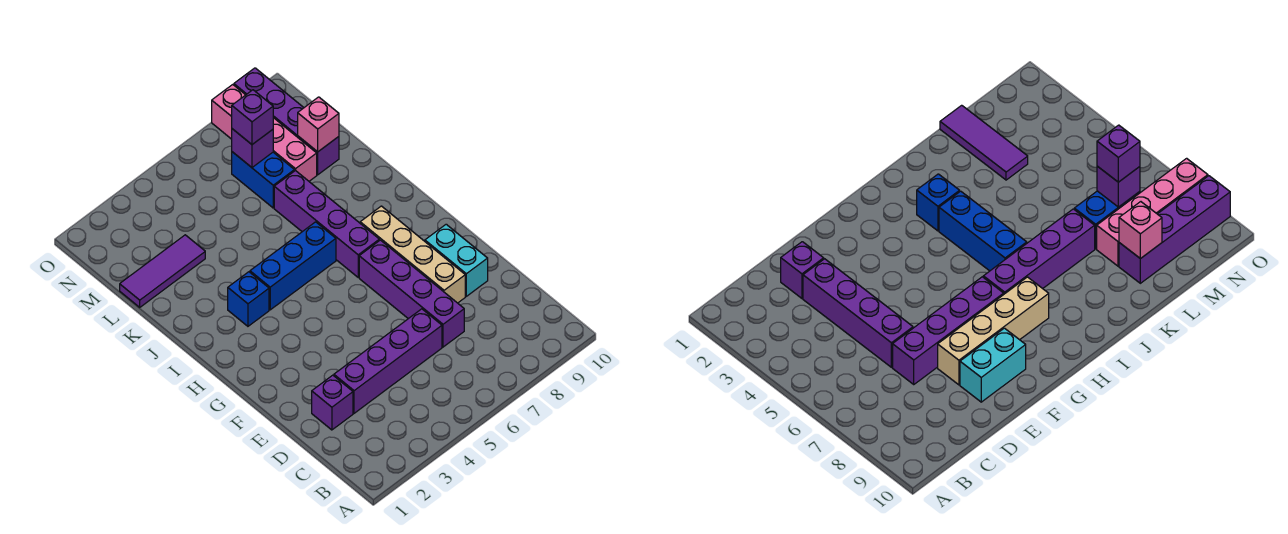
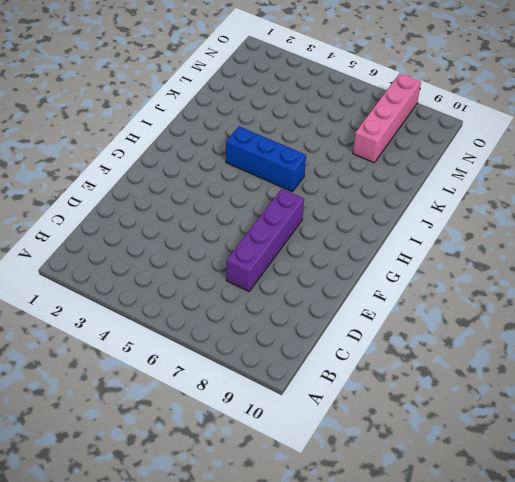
none -> purple brick D2 level 1
none -> purple brick D3:D6 level 1
none -> tan brick E8:H8 level 1

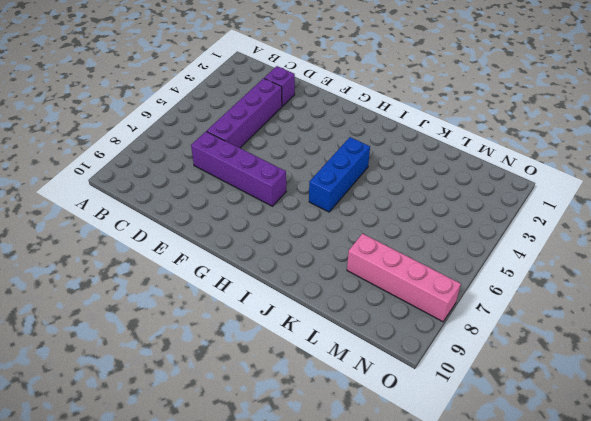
none -> tan brick E8:H8 level 1
none -> cyan brick E9:F9 level 1
none -> purple brick H7:K7 level 1

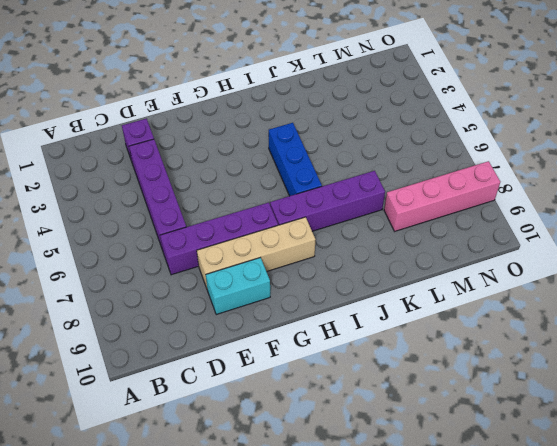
none -> blue brick I3 level 1
none -> purple tile L1:L3 level 1
none -> blue brick L7:M7 level 1

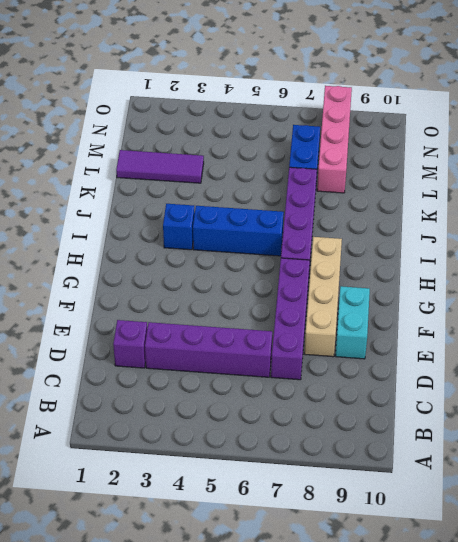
none -> purple brick L9:O9 level 1
none -> pink brick L9 level 2
none -> purple brick M7 level 2

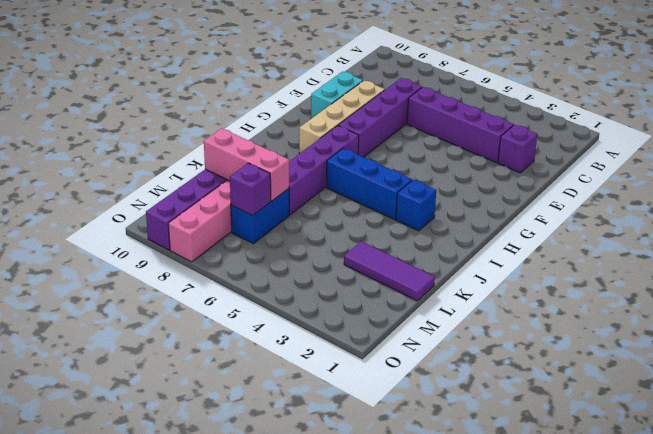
pink brick L7:L9 level 2 -> pink brick L9 level 2
none -> purple brick M7 level 3

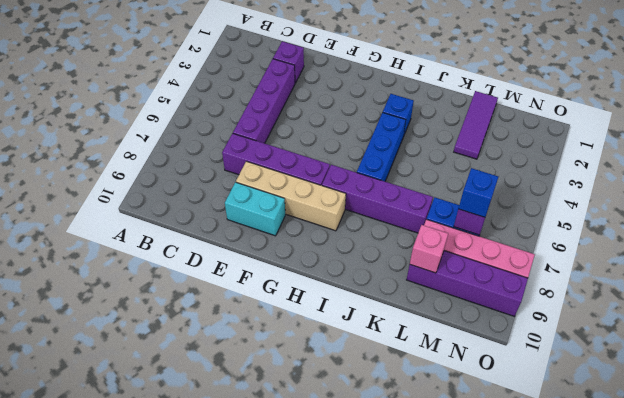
blue brick M7 level 3 -> purple brick M7 level 3

